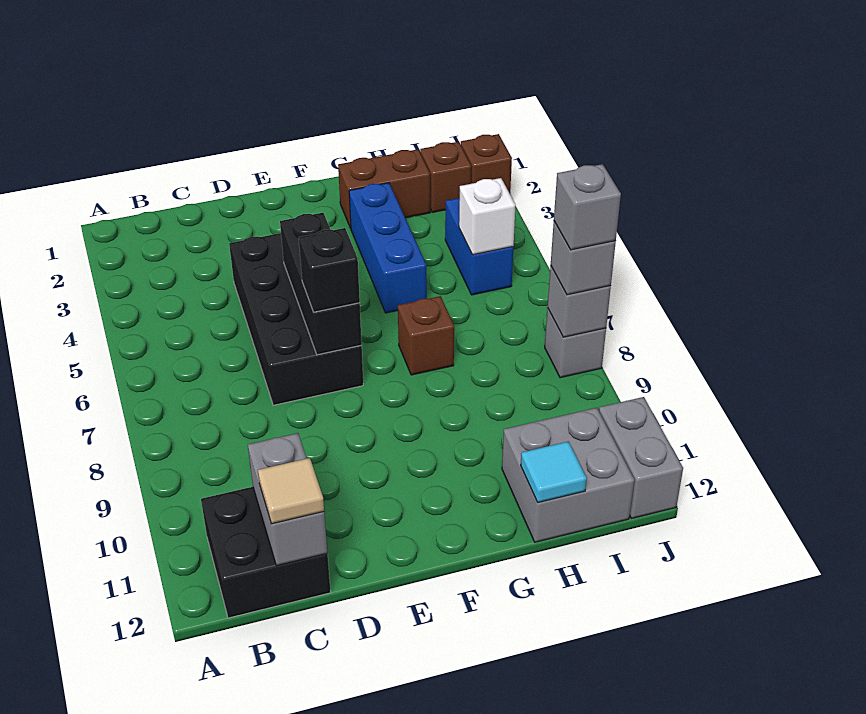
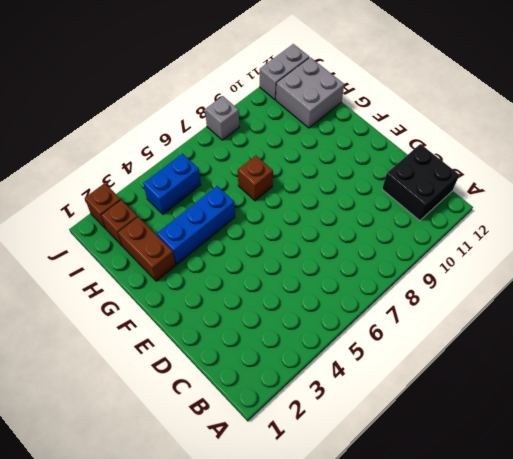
none -> black brick D4:E7 level 1
none -> grey brick C11:C12 level 2
none -> black brick E5:E7 level 2

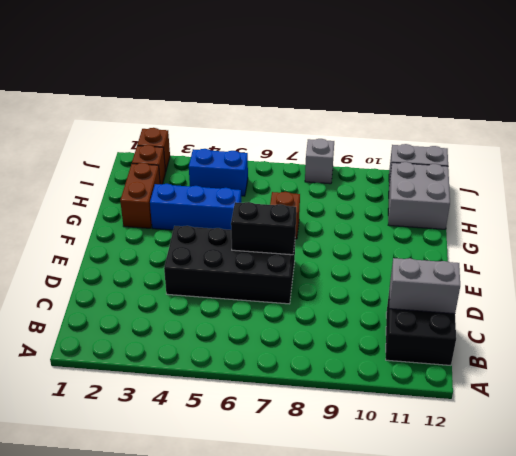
black brick E6:E7 level 2 -> black brick E5:E7 level 2
none -> cyan tile H12 level 2
none -> white brick I5 level 2
none -> grey brick J8 level 2

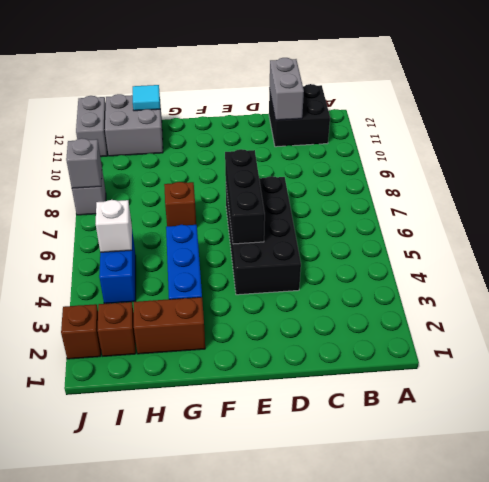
none -> tan tile C12 level 3
none -> black brick E7 level 3
none -> grey brick J8 level 3

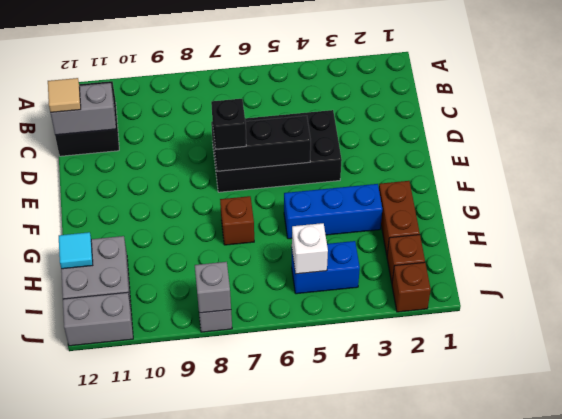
none -> grey brick J8 level 3
none -> grey brick J8 level 4

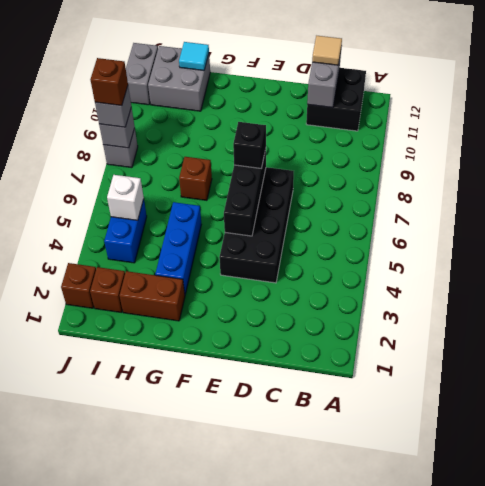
brown brick J8 level 4 -> grey brick J8 level 4

